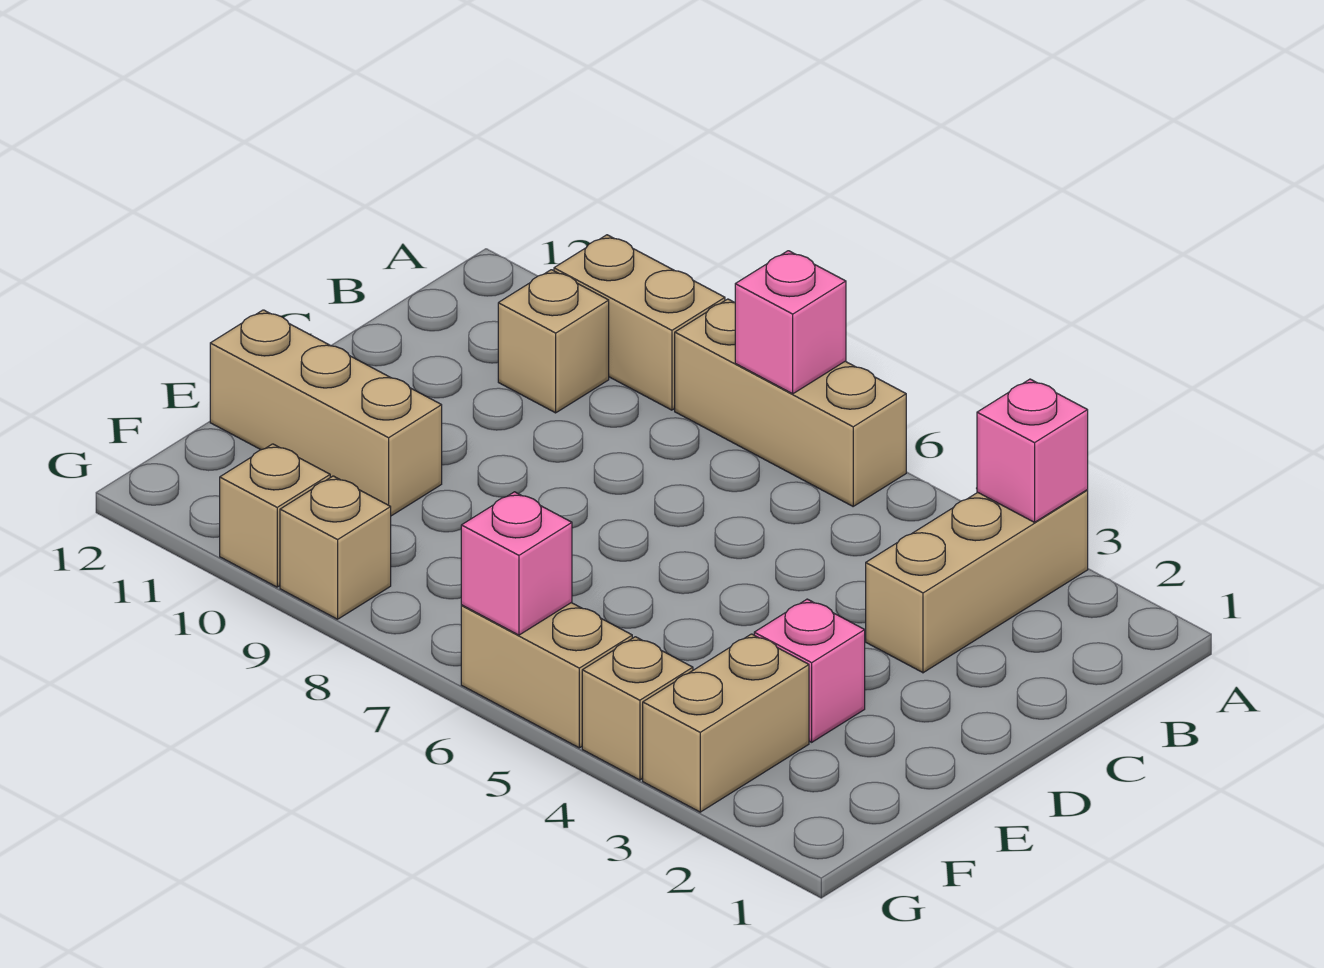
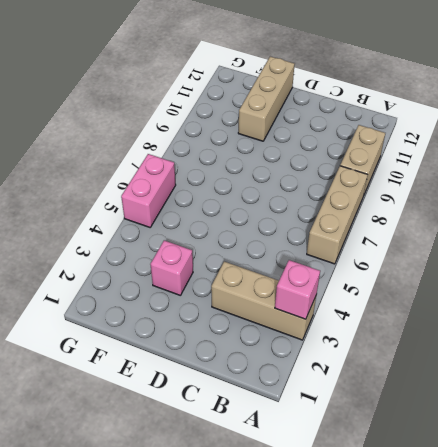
pink brick G5:G6 level 1 -> tan brick G5:G6 level 1
none -> tan brick B10 level 1
none -> tan brick F3:G3 level 1
none -> tan brick G4 level 1

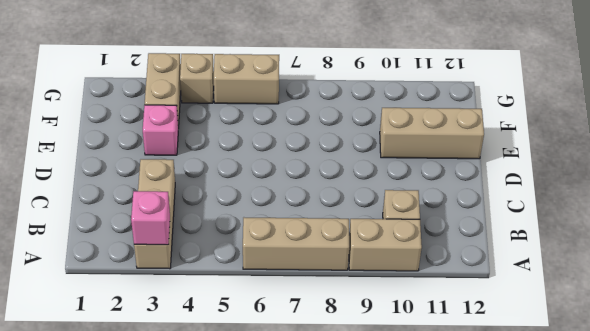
none -> tan brick G9 level 1
none -> tan brick G10 level 1
none -> pink brick A7 level 2

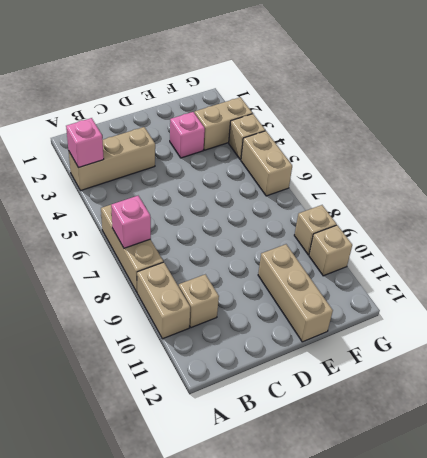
none -> pink brick G6 level 2

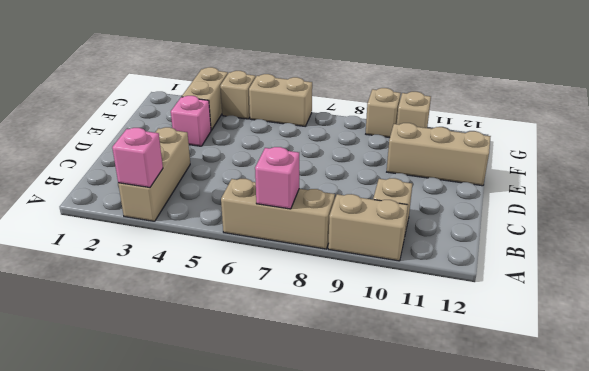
none -> pink brick G6 level 2

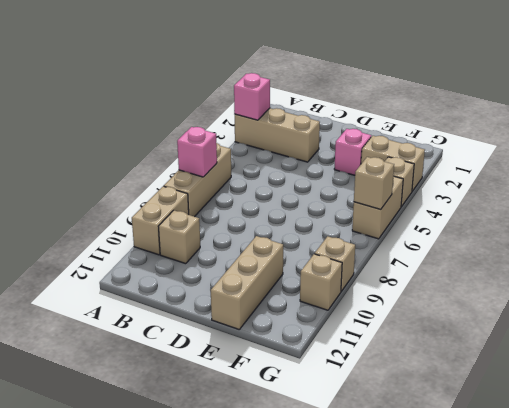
tan brick G6 level 2 -> pink brick G6 level 2

